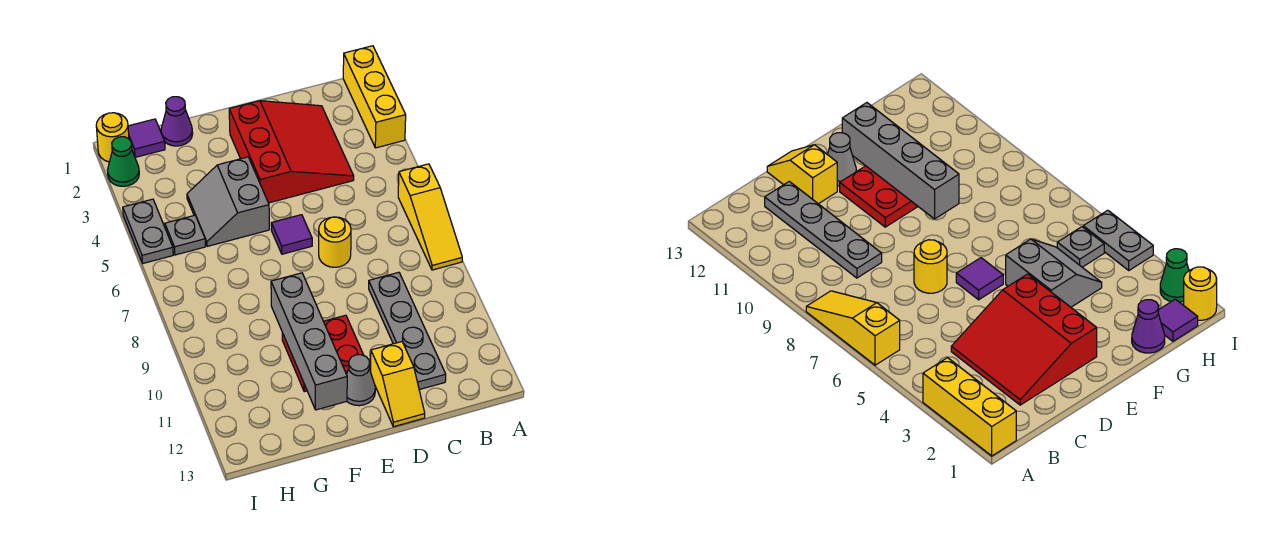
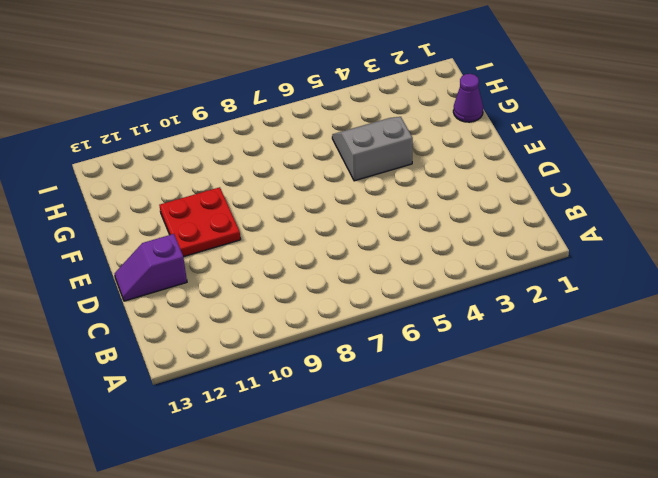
purple slope D12:D13 level 1 top 12 -> yellow slope D12:D13 level 1 top 12
none -> yellow brick A1:A3 level 1
none -> yellow slope A6:A8 level 1 top 6
none -> red slope C2:E4 level 1 top E

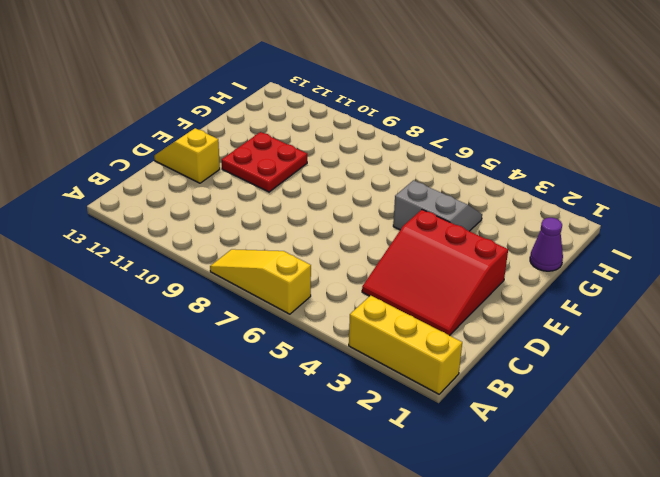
none -> grey plate C9:C12 level 1
none -> yellow round brick D7 level 1
none -> purple tile E6 level 1

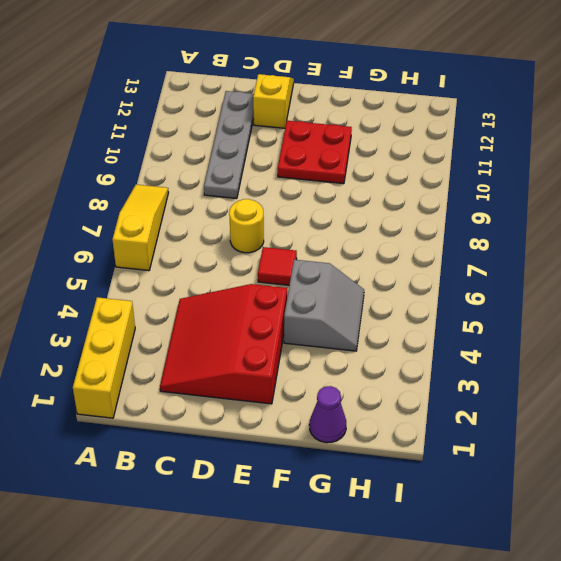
red tile E6 level 1 -> purple tile E6 level 1
none -> grey cone E12 level 1
none -> purple tile H1 level 1
none -> grey plate H5 level 1

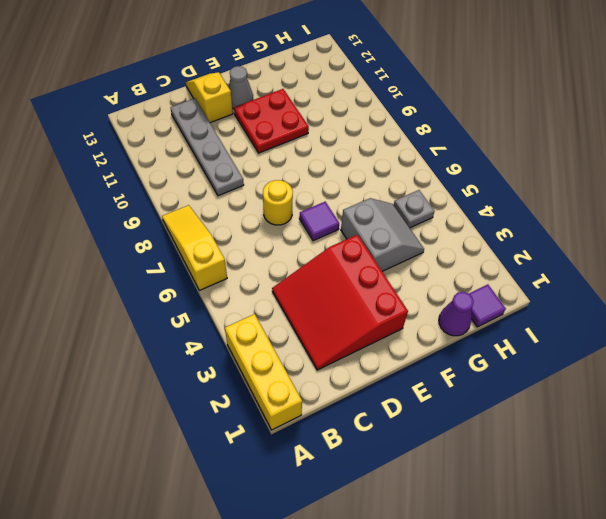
none -> yellow round brick I1 level 1
none -> green cone I2 level 1
none -> grey plate I4:I5 level 1

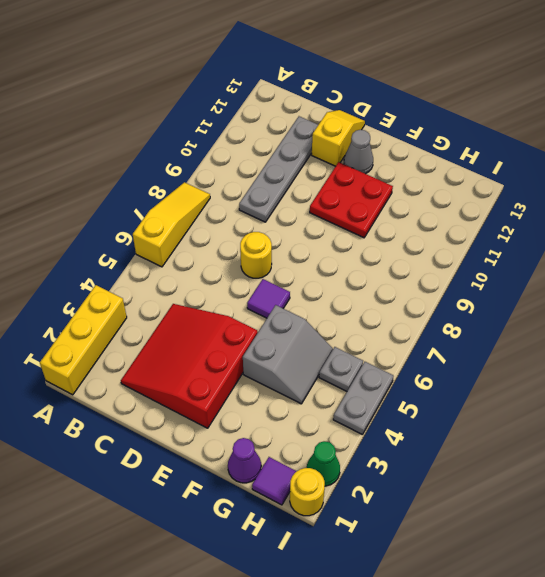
none -> grey brick F9:F12 level 2

